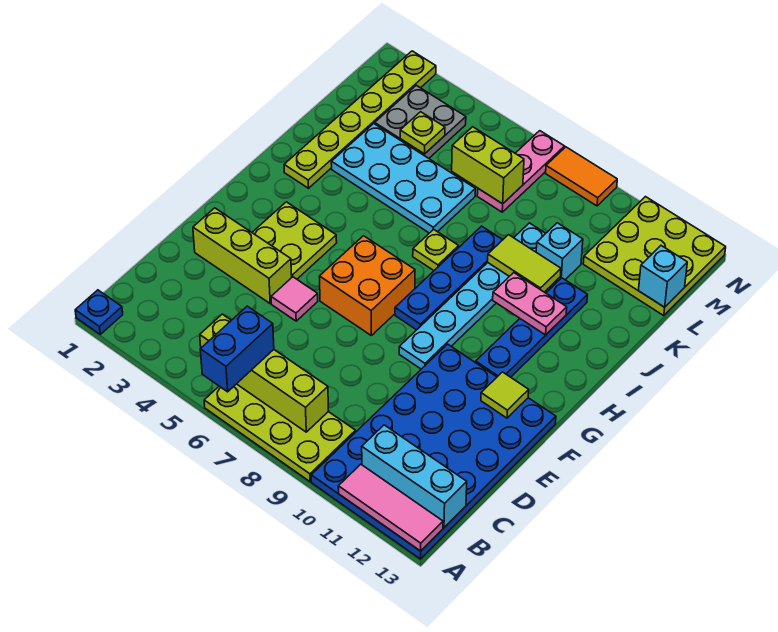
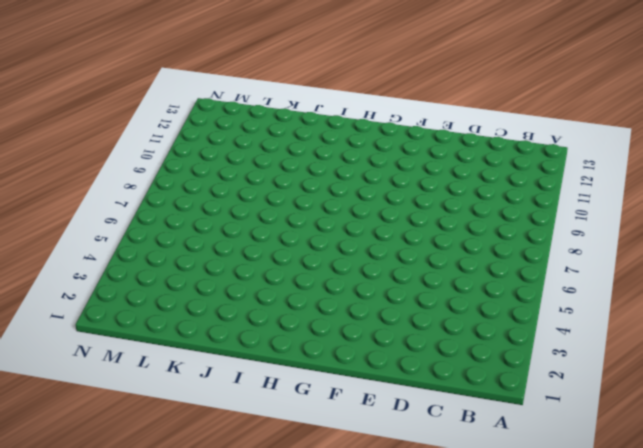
none -> blue plate A1 level 1
none -> lime plate A6:B9 level 1
none -> blue plate A10:F13 level 1

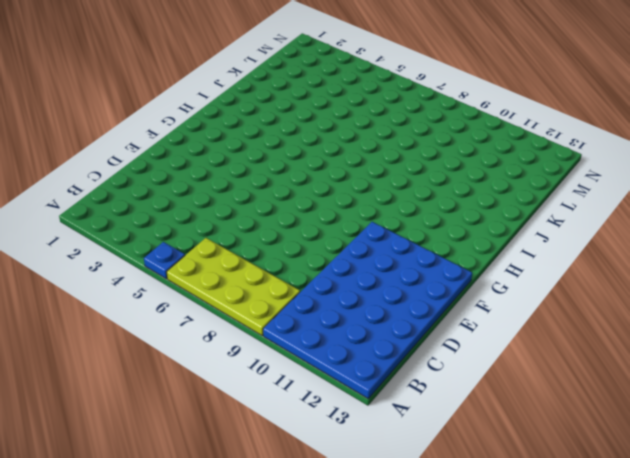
blue plate A5 level 1 -> blue plate A1 level 1
none -> lime brick E2:E4 level 1
none -> pink tile E5 level 1
none -> lime plate F3:G4 level 1

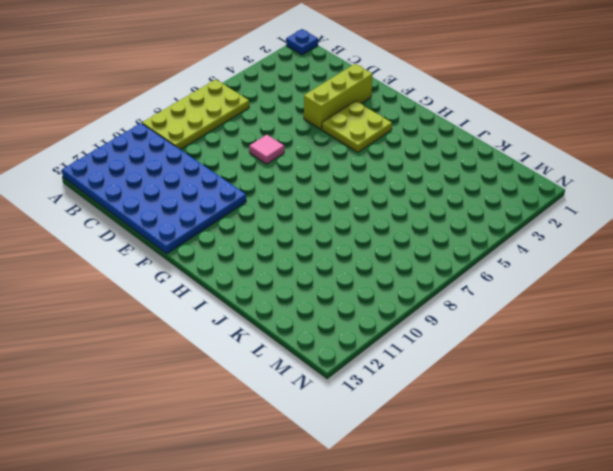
pink tile E7 level 1 -> pink tile E5 level 1
none -> orange brick F6:G7 level 1
none -> cyan plate F9:K9 level 1
none -> blue plate G8:J8 level 1

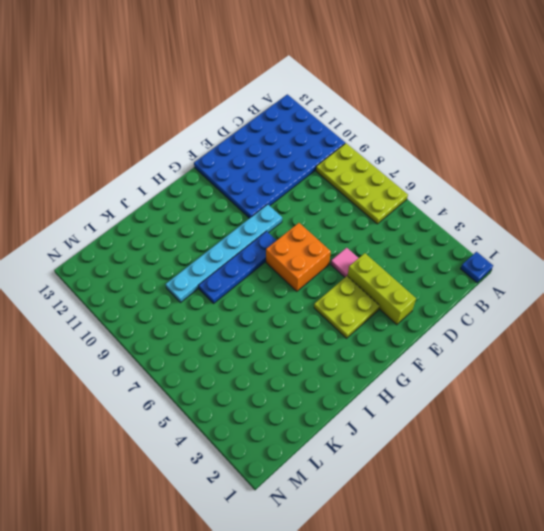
none -> blue plate G11:J11 level 1
none -> lime plate I2:N2 level 1
none -> lime plate I7 level 1

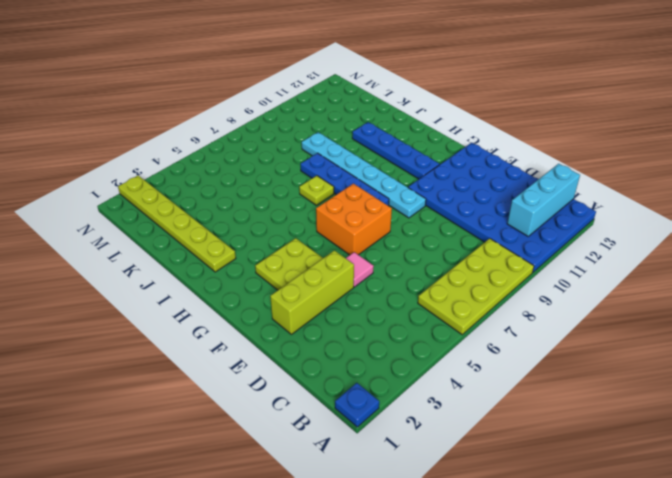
none -> cyan plate J3:K6 level 1
none -> cyan brick K10 level 1
none -> grey plate L3:M4 level 1

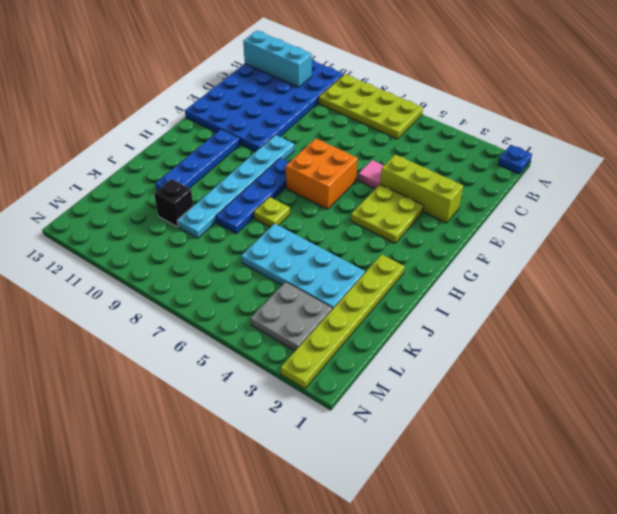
black brick K10 level 1 -> cyan brick K10 level 1
none -> pink plate L7:N7 level 1
none -> lime plate L11:N13 level 1
none -> orange tile N8:N9 level 1

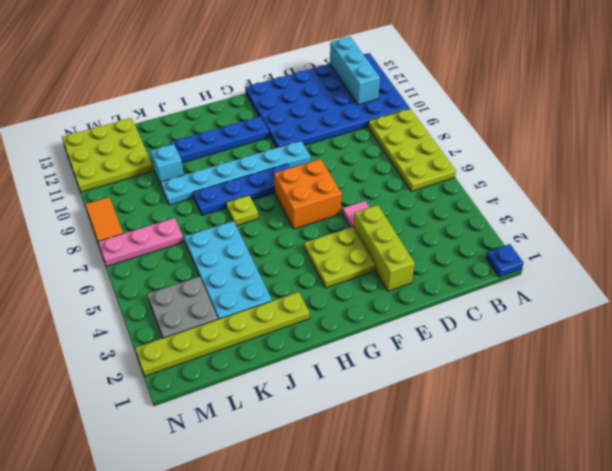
none -> pink tile A11:A13 level 2
none -> lime brick B5:B8 level 2
none -> lime tile F12 level 2

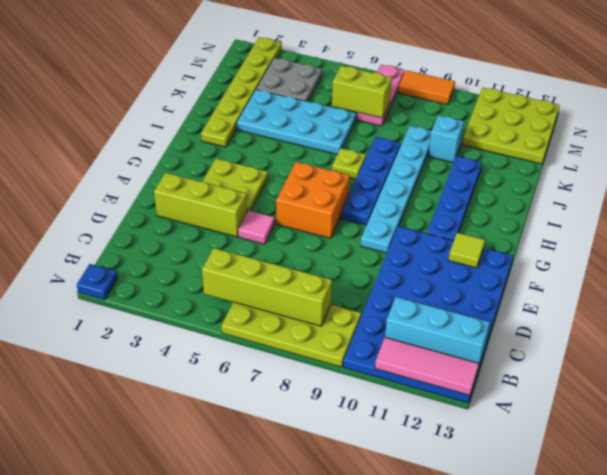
none -> pink plate I10:I11 level 2
none -> lime tile J9:J10 level 2
none -> lime plate L4 level 2

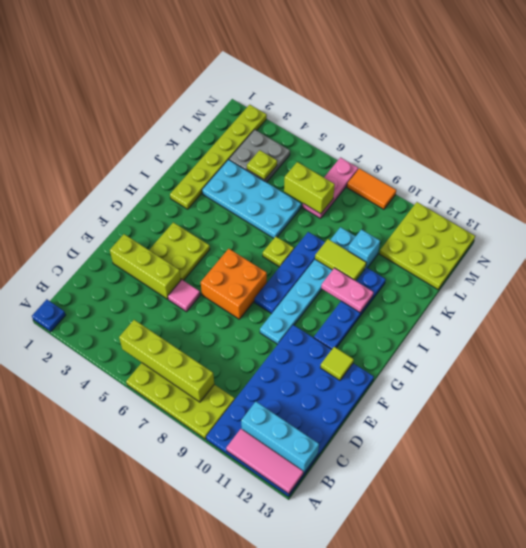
none -> cyan brick L13 level 2
none -> blue brick A6:B6 level 3

